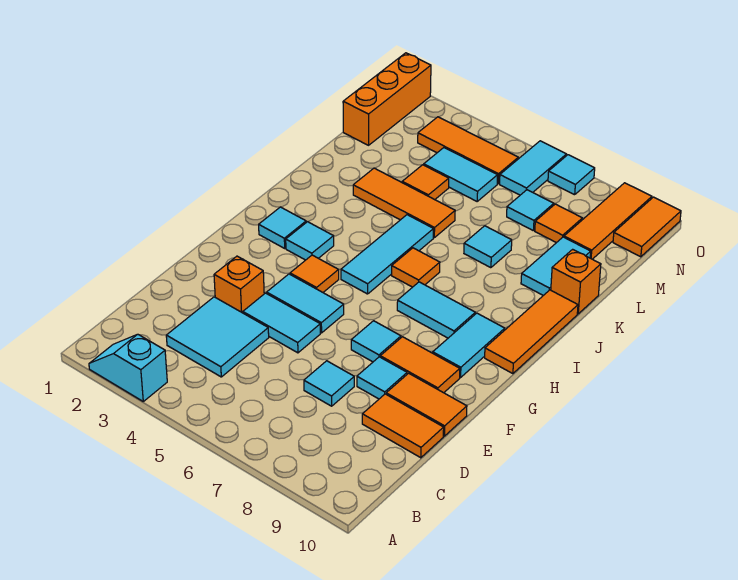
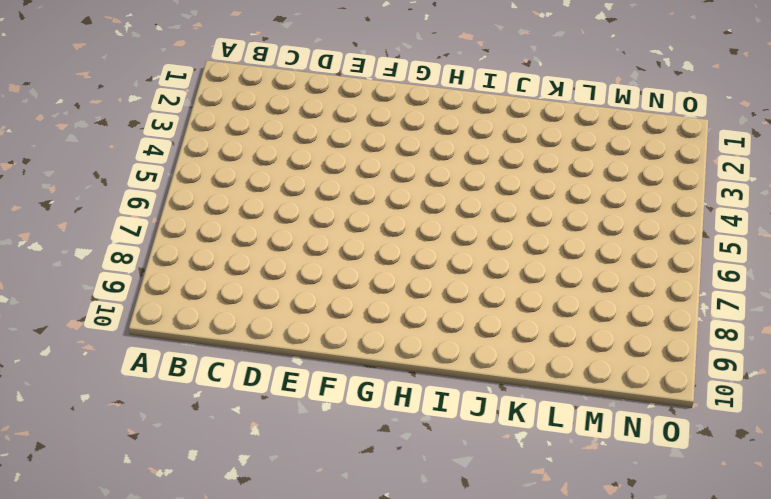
none -> cyan slope A2:A3 level 1 top 3
none -> cyan tile C3:D4 level 1
none -> cyan tile D7 level 1
none -> orange tile D9:D10 level 1

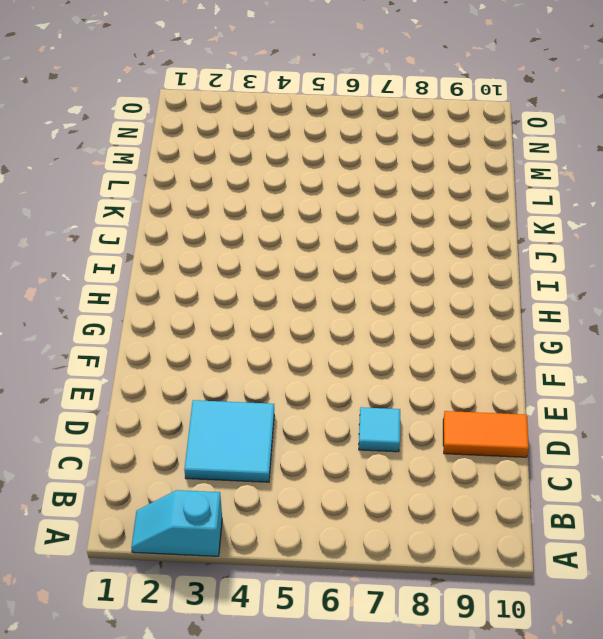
none -> orange brick E3 level 1
none -> cyan tile E4:E5 level 1
none -> cyan tile E8 level 1
none -> orange tile E9:E10 level 1

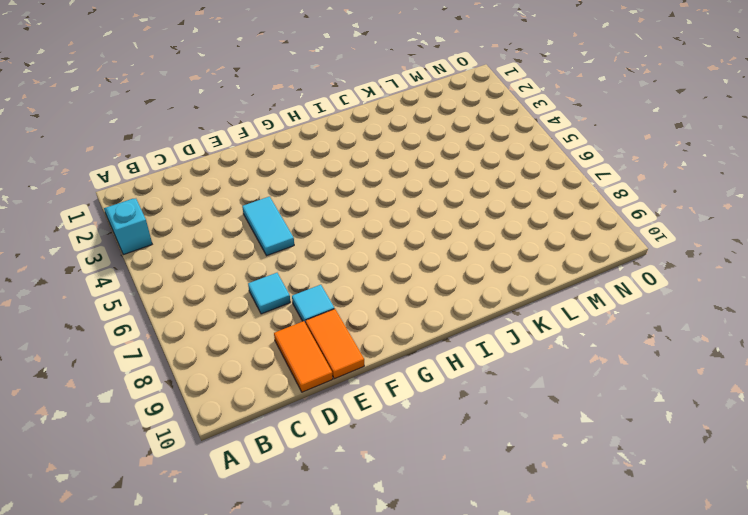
none -> cyan tile C3:D4 level 1
none -> orange brick E3 level 1
none -> cyan tile F4:F5 level 1
none -> cyan tile F7 level 1

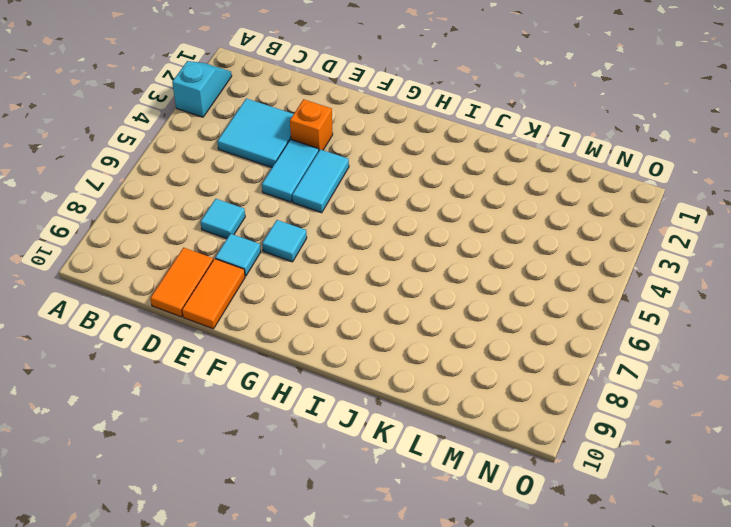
none -> orange tile F8:F9 level 1
none -> orange tile G4 level 1
none -> cyan tile G9:H9 level 1
none -> cyan tile H2 level 1

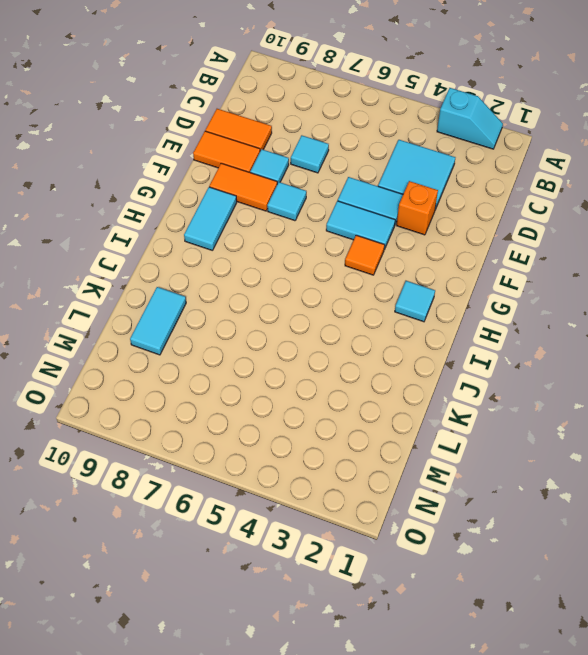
none -> cyan tile H3 level 1
none -> cyan tile H5:J5 level 1
none -> cyan tile H7:H8 level 1
none -> orange tile H10:J10 level 1

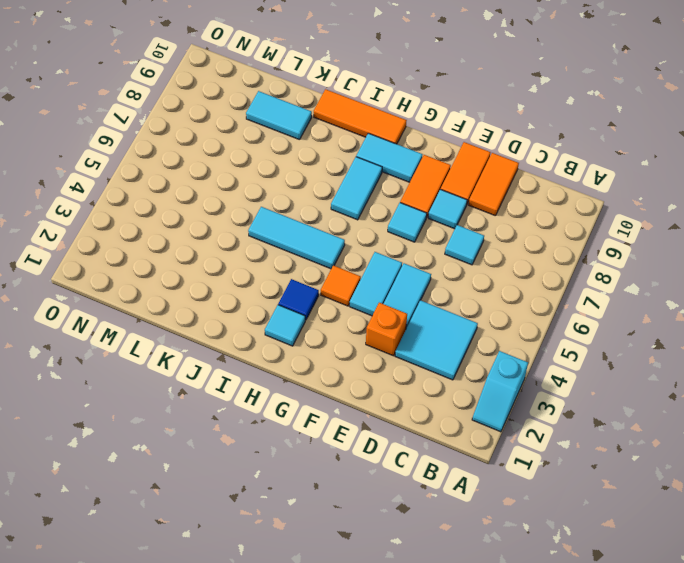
blue tile H3 level 1 -> cyan tile H3 level 1
none -> orange tile I6 level 1
none -> orange tile K3:K5 level 1
none -> cyan tile K7 level 1
none -> orange brick K10 level 1

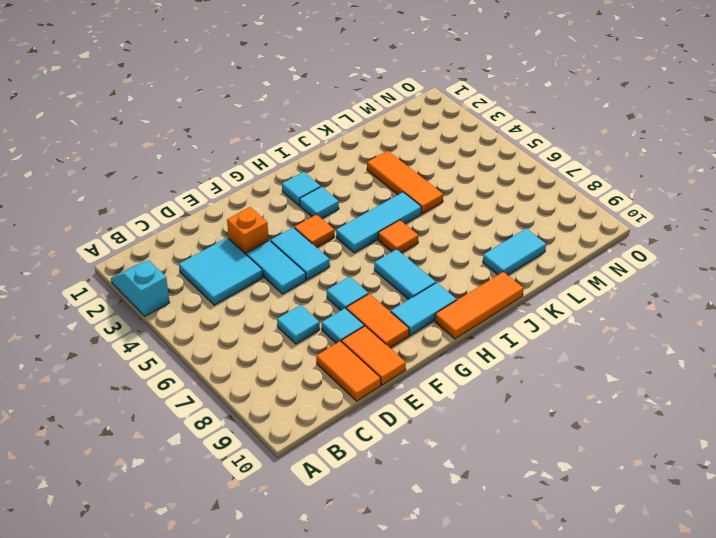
none -> cyan tile K7 level 1
none -> orange brick K10 level 1
none -> orange tile L4 level 1
none -> orange brick M1:O1 level 1

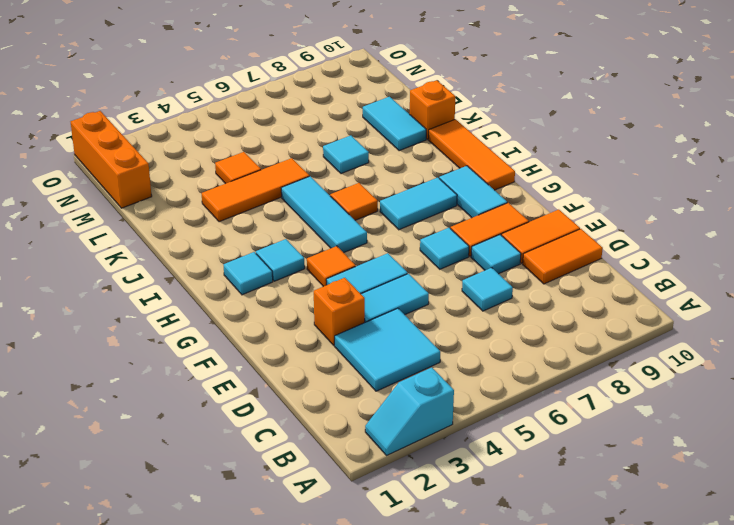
none -> cyan tile M4:M5 level 1
none -> cyan tile M7 level 1
none -> orange tile M8 level 1
none -> orange tile M9:O9 level 1

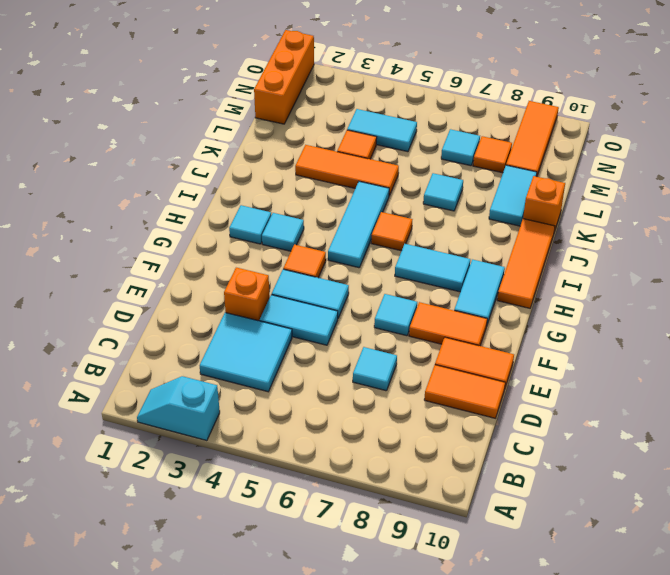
none -> cyan tile E8 level 1
none -> orange tile N3:N5 level 1
none -> cyan tile N6:O6 level 1
none -> orange tile N10:O10 level 1

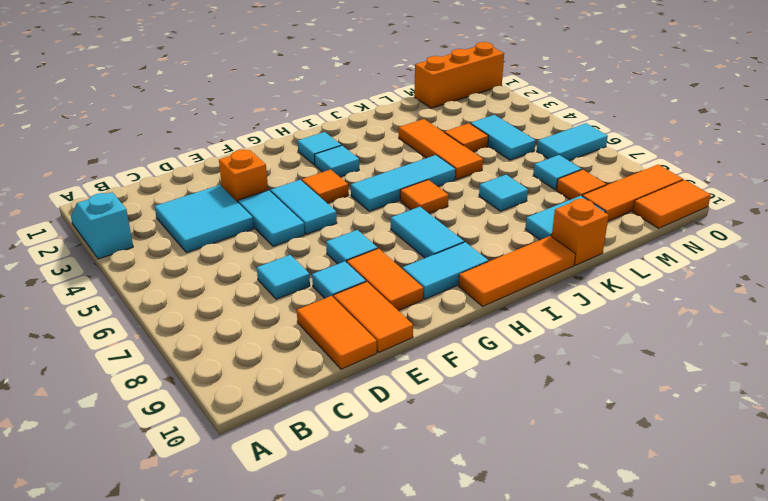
none -> orange tile N3:N5 level 1
none -> cyan tile O7 level 1

